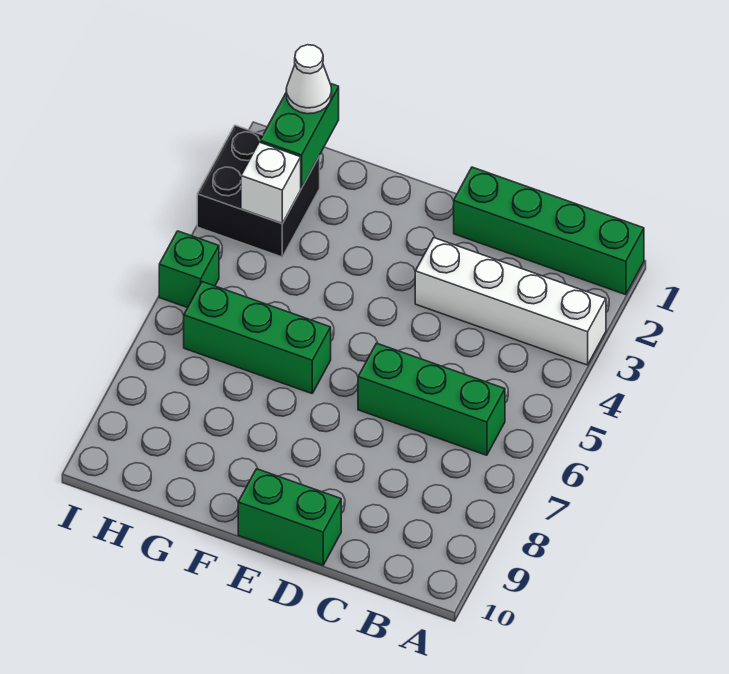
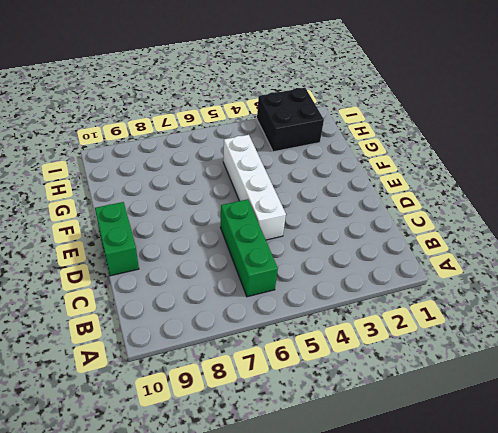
white brick D5:G5 level 1 -> white brick A3:D3 level 1
none -> green brick A1:D1 level 1
none -> green brick F6:H6 level 1

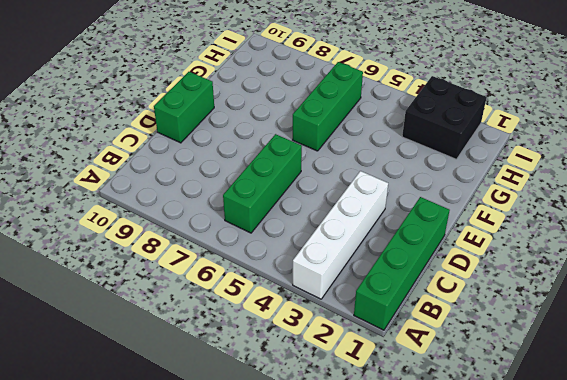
none -> green brick I5 level 1
none -> green brick H1:H2 level 2

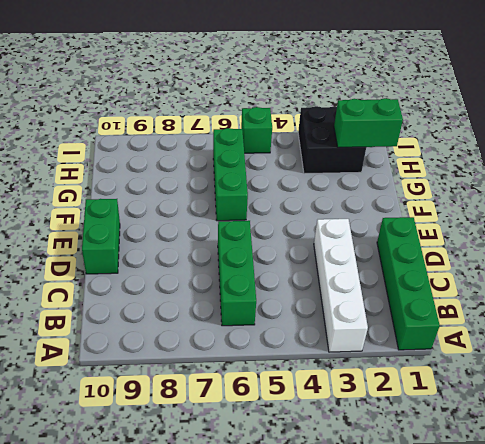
none -> white brick H3 level 2
none -> white cone H1 level 3

